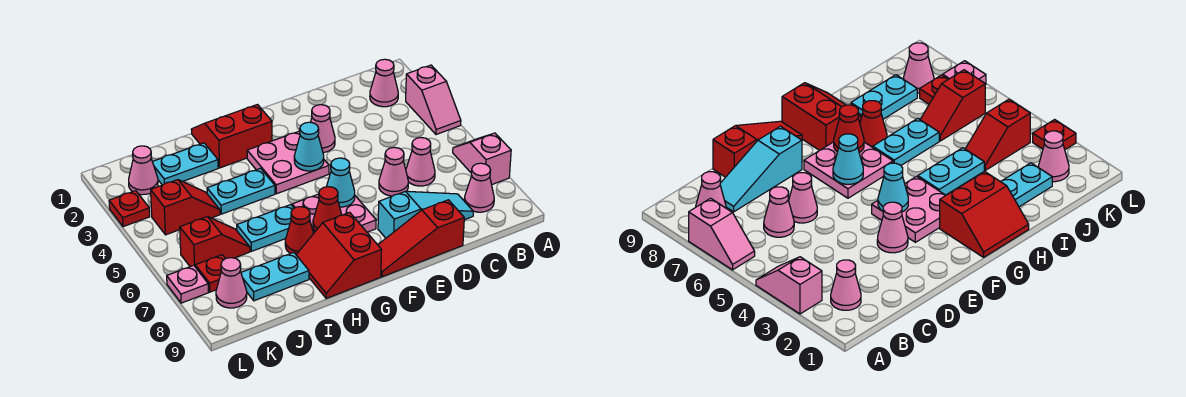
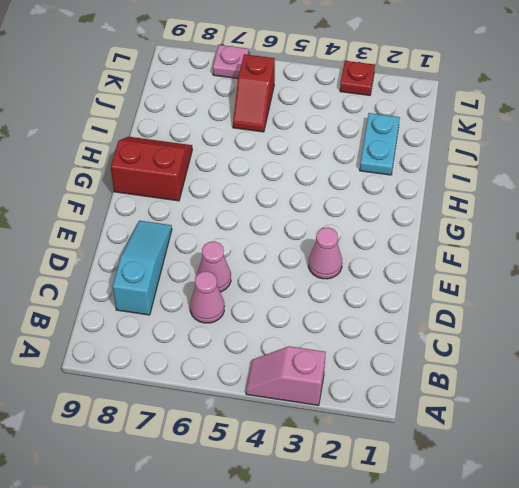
cyan slope C8:E8 level 1 top C -> cyan slope C8:E8 level 1 top E
none -> pink slope A6:A7 level 1 top 7
none -> pink cone B2 level 1
none -> pink cone B8 level 1

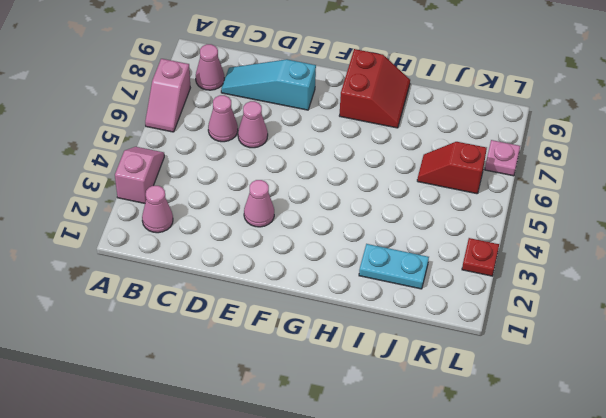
none -> red slope D9:F9 level 1 top D
none -> pink plate F3:G4 level 1
none -> pink plate F6:G7 level 1

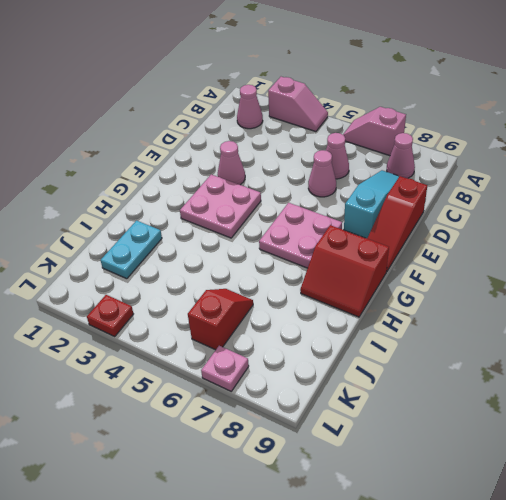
none -> red slope G1:H2 level 1 top 2
none -> cyan plate H4:I4 level 1
none -> cyan plate H6:I6 level 1

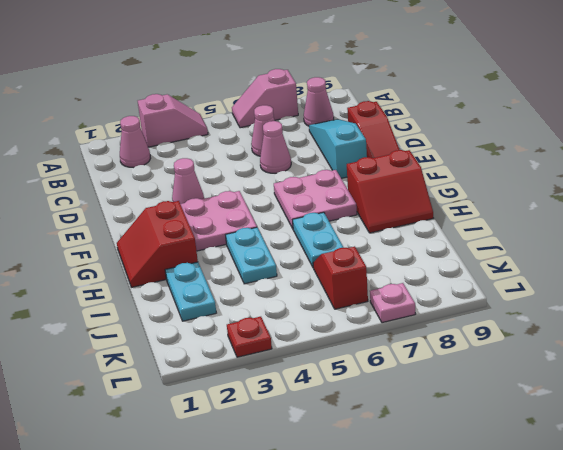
none -> red cone H7 level 1
none -> cyan plate I8:J8 level 1
none -> red slope J4:K4 level 1 top K

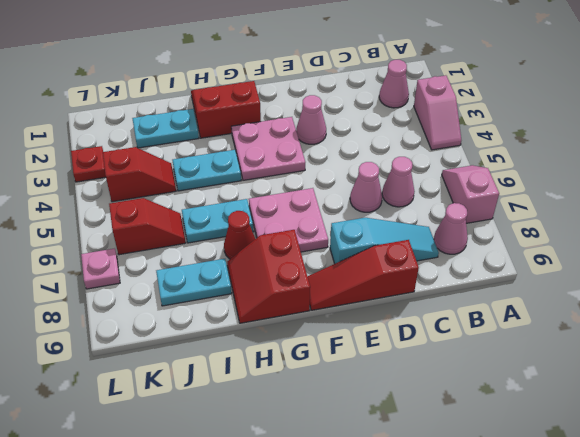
none -> pink cone K2 level 1
none -> red plate K7 level 1
none -> pink cone K8 level 1

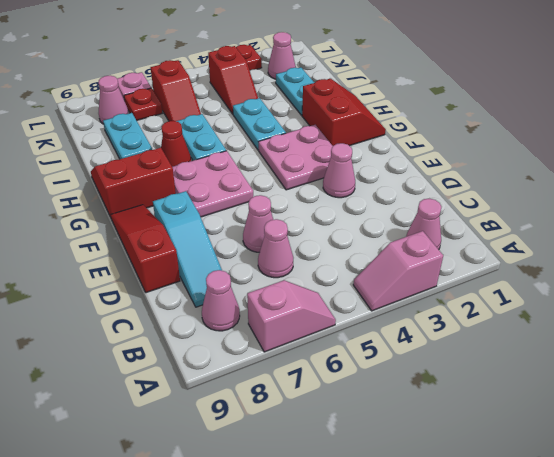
none -> cyan cone F4 level 2
none -> cyan cone F6 level 2
none -> red cone G7 level 2

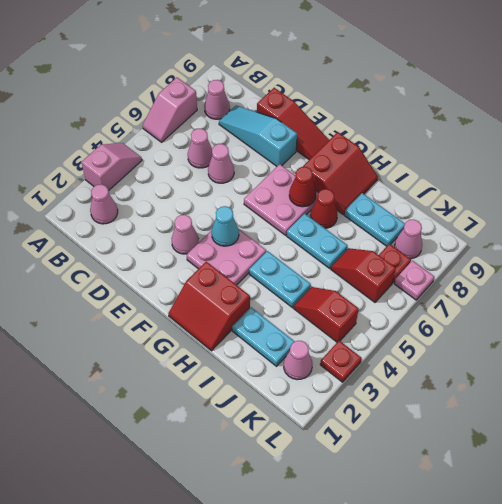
none -> cyan cone F6 level 2

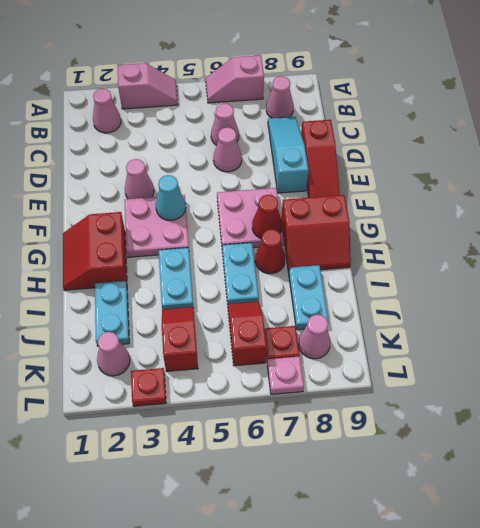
none -> cyan cone F6 level 2

